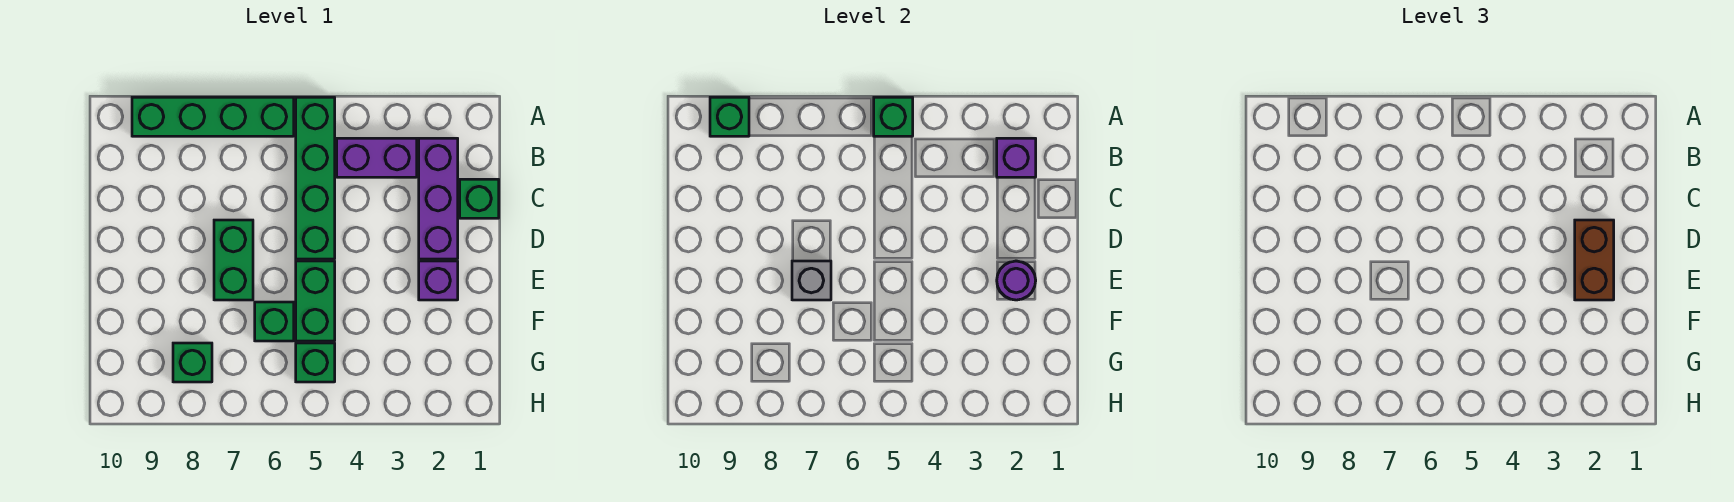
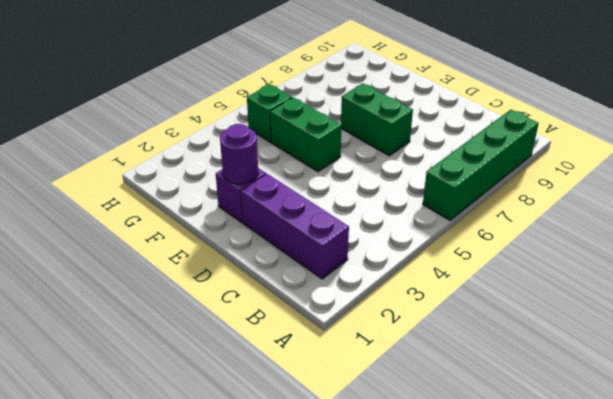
none -> green brick A5:D5 level 1
none -> purple brick B3:B4 level 1
none -> green brick C1 level 1

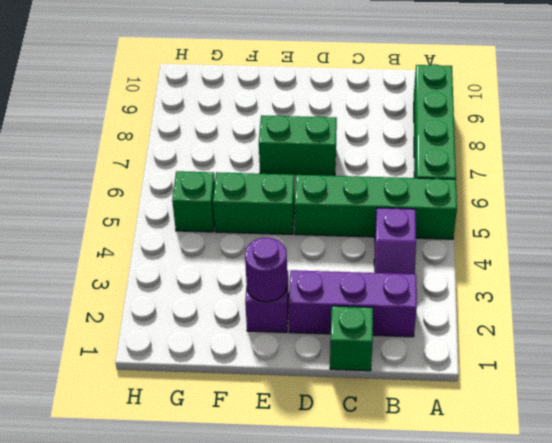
purple slope B3:B4 level 1 top 4 -> purple brick B3:B4 level 1
none -> green brick F6 level 1
none -> green brick G8 level 1
none -> green brick A5 level 2

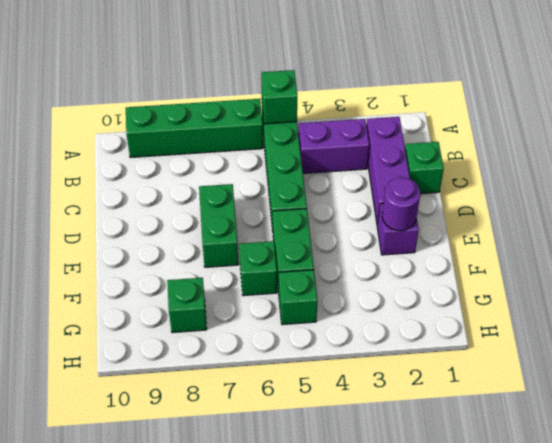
none -> green brick A9 level 2
none -> purple brick B2 level 2
none -> grey brick E7 level 2

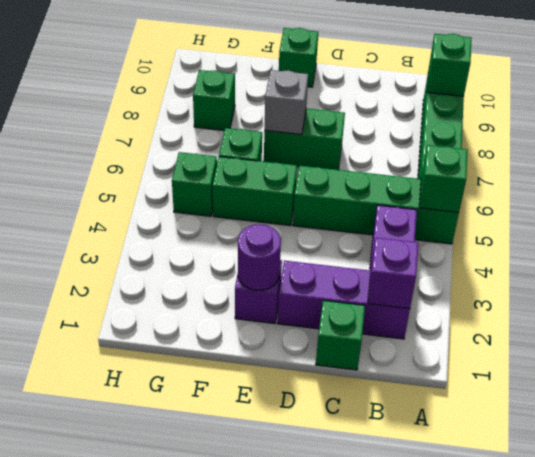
green brick E10 level 1 -> none
none -> brown brick D2:E2 level 3

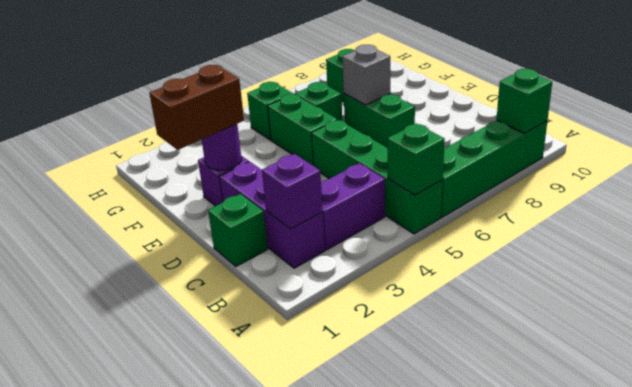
brown brick E1:E2 level 3 -> brown brick D2:E2 level 3

